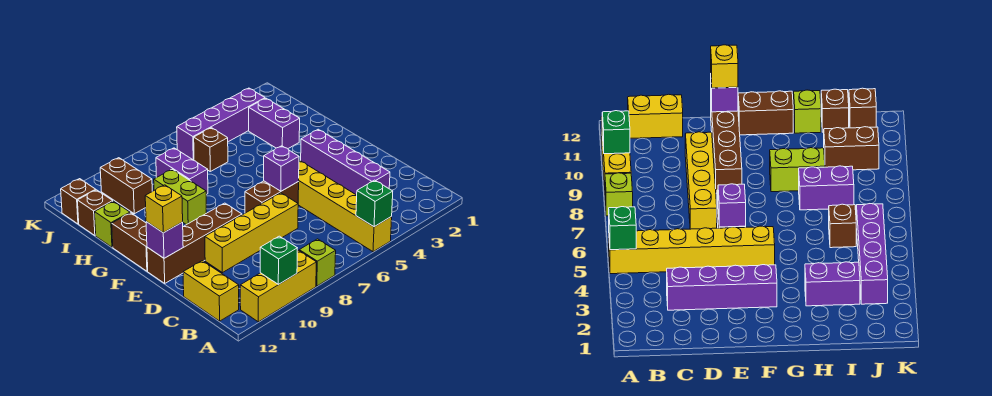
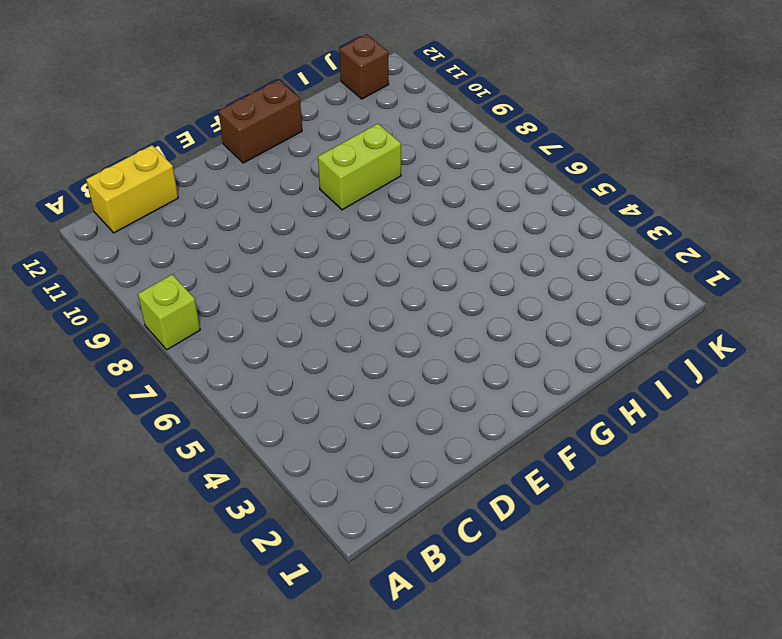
none -> yellow brick A5:F5 level 1
none -> yellow brick A9:A11 level 1
none -> purple brick C3:F3 level 1

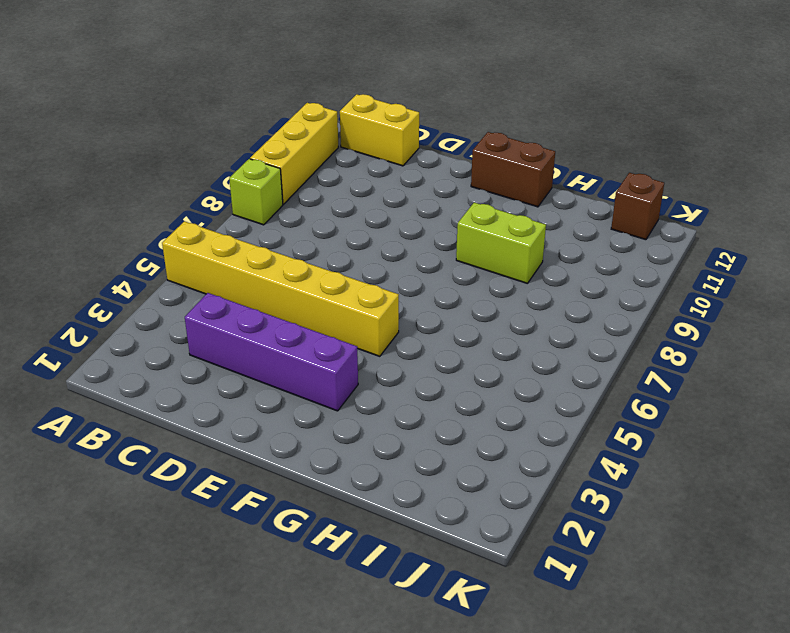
none -> yellow brick D7:D10 level 1
none -> brown brick E6:E7 level 1
none -> brown brick E9:E12 level 1

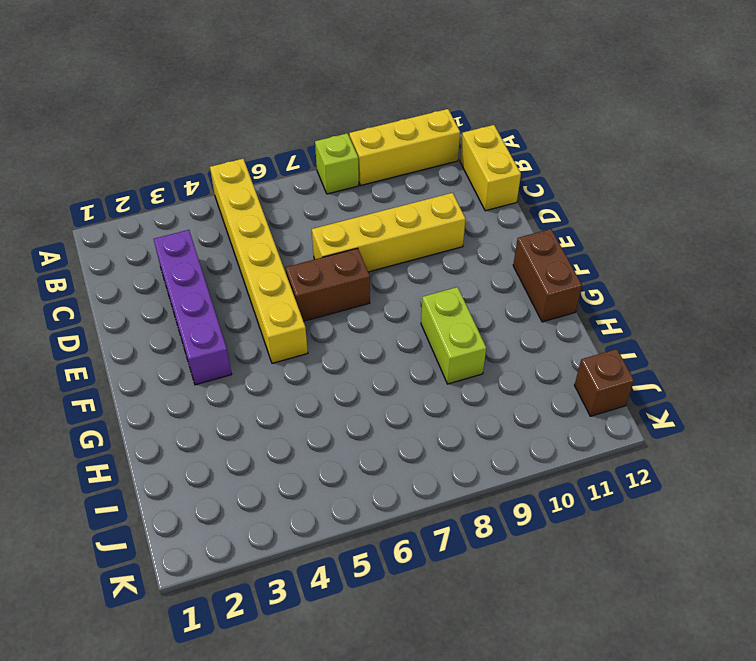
none -> brown brick E9:E12 level 1
none -> purple brick H3:I3 level 1
none -> purple brick H8:I8 level 1

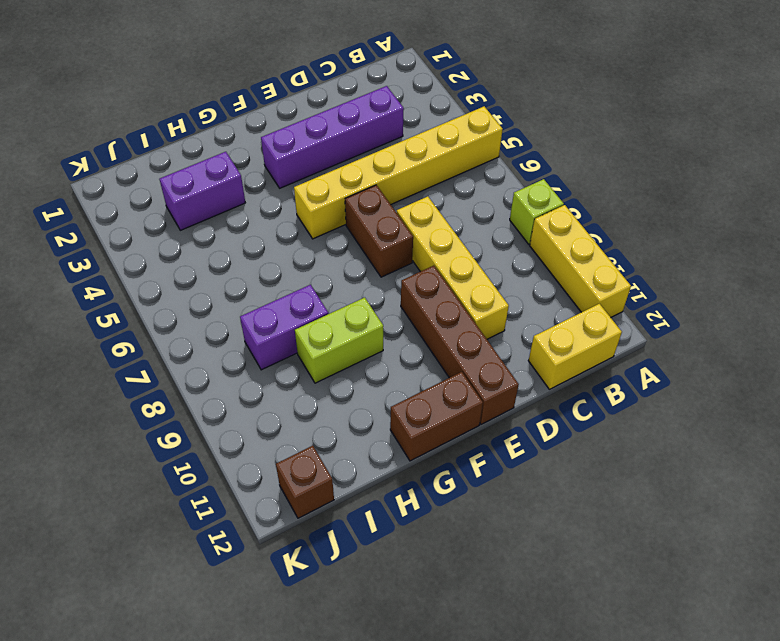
none -> lime brick H12 level 1
none -> brown brick I6 level 1
none -> brown brick I10:J10 level 1

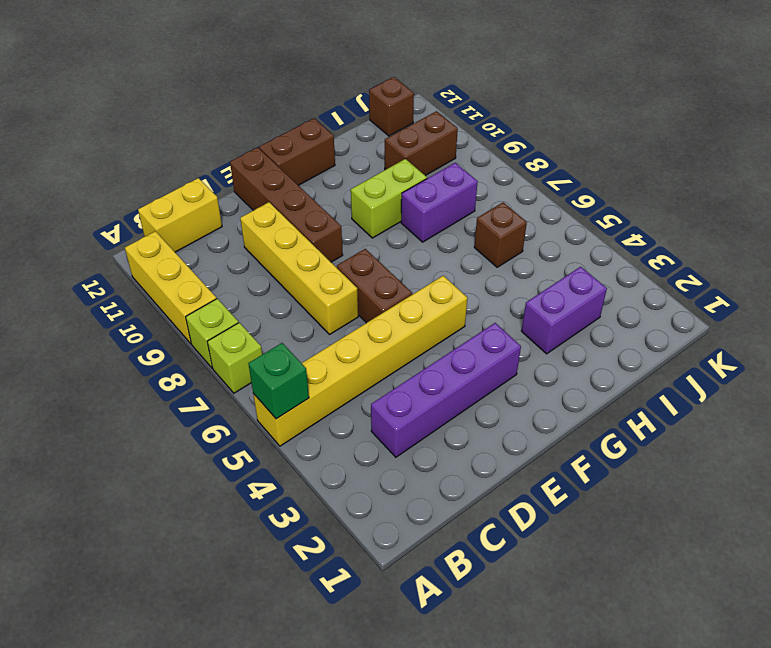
lime brick A7 level 1 -> lime brick H12 level 1
none -> brown brick I12 level 1
none -> purple brick J3:J6 level 1
none -> green brick A10 level 2

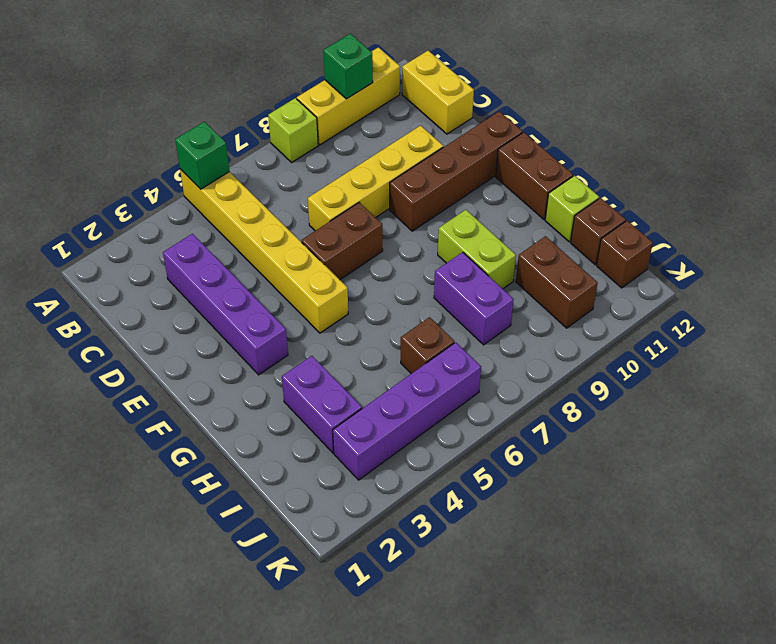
none -> purple brick E6 level 2
none -> purple brick E12 level 2
none -> yellow brick E12 level 3

